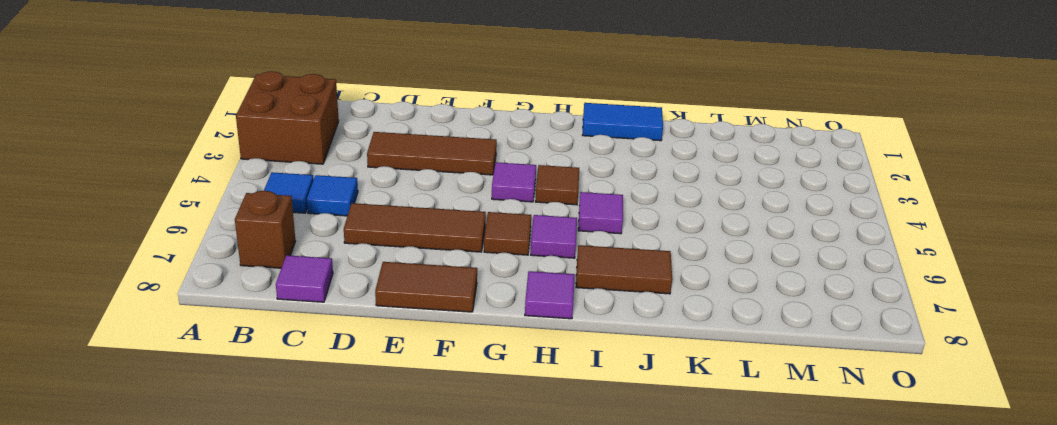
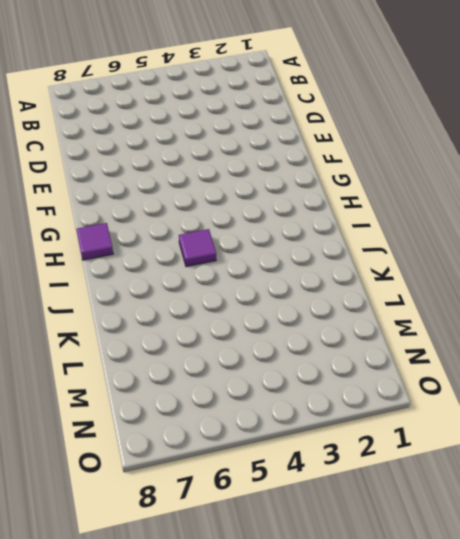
none -> brown brick A2:B3 level 1
none -> blue tile B5 level 1
none -> brown brick B7 level 1

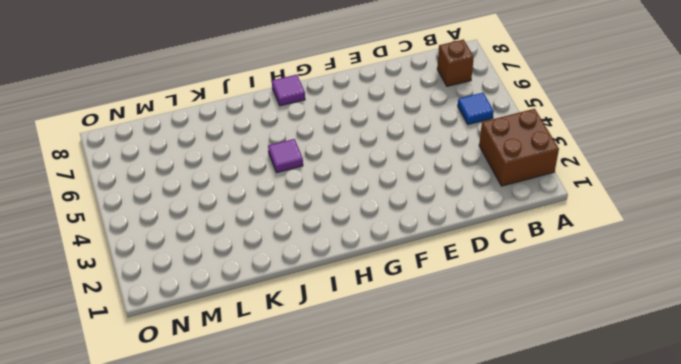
none -> blue tile C5 level 1
none -> purple tile C8 level 1
none -> brown tile D3:F3 level 1

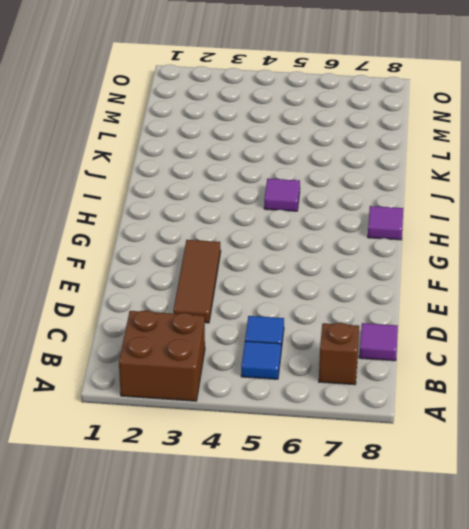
none -> brown tile D6:F6 level 1
none -> brown tile E8:F8 level 1
none -> purple tile G4 level 1

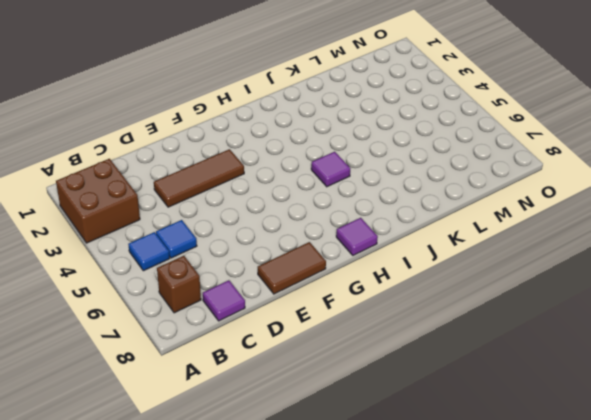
none -> brown tile D6:F6 level 1
none -> purple tile G4 level 1
none -> brown tile G6 level 1

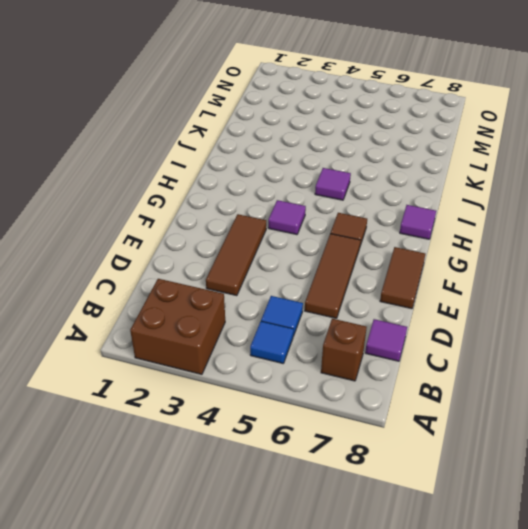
none -> brown tile H4 level 1
none -> purple tile H6 level 1
none -> blue tile I1:J1 level 1

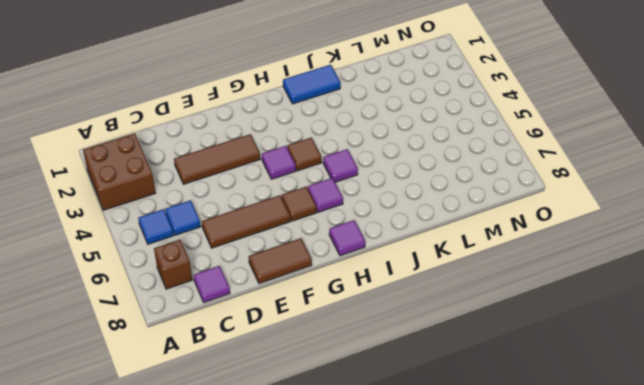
none -> brown tile I7:J7 level 1

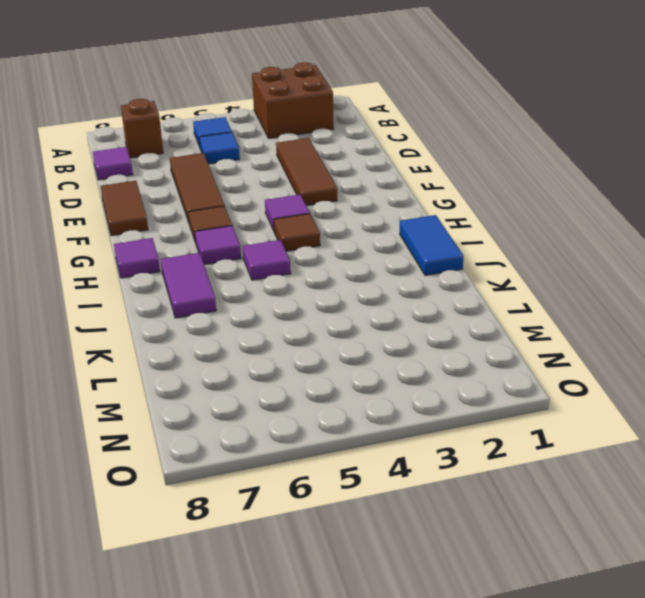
purple tile I7:J7 level 1 -> brown tile I7:J7 level 1

